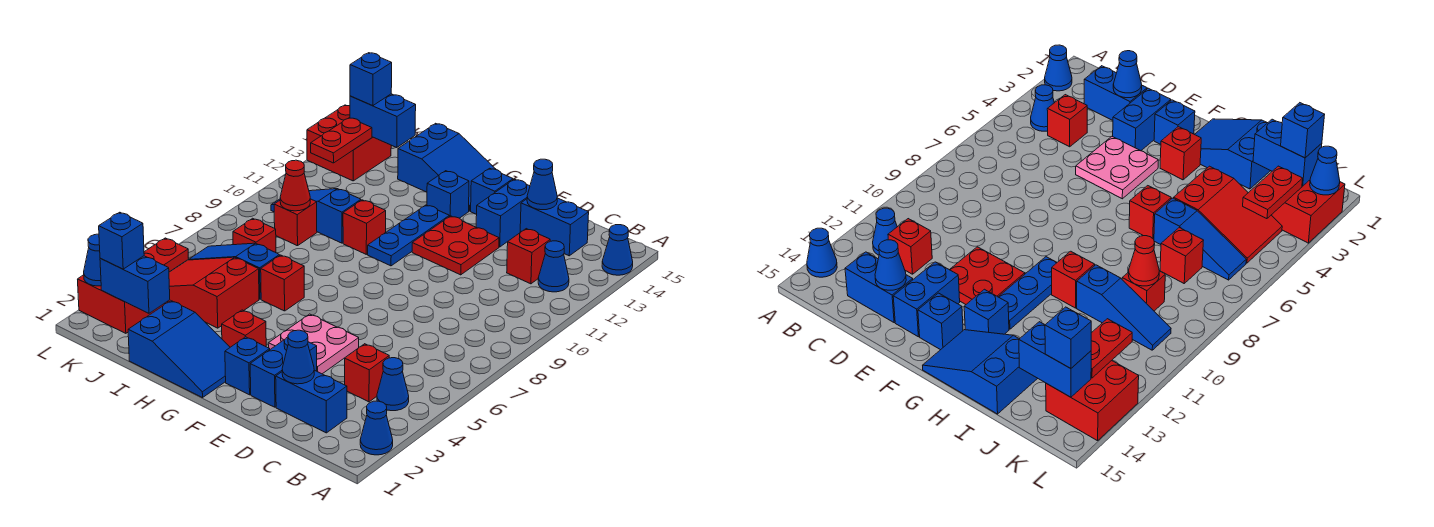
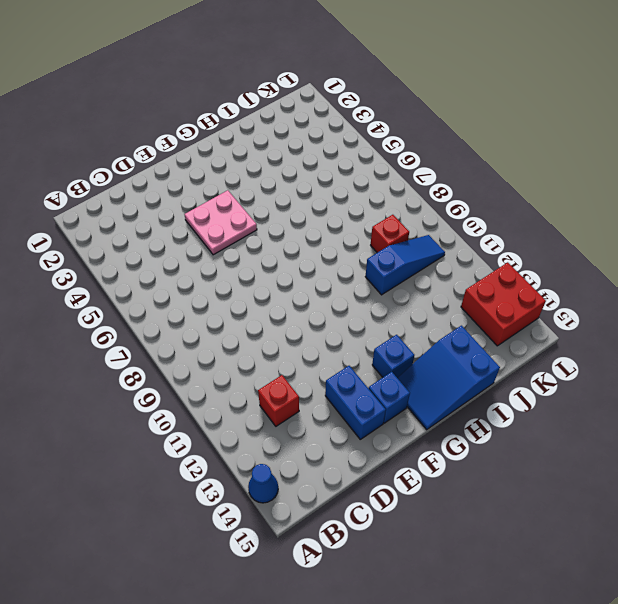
none -> blue cone A2 level 1
none -> blue cone B4 level 1
none -> blue cone B12 level 1
none -> blue brick C2:D2 level 1

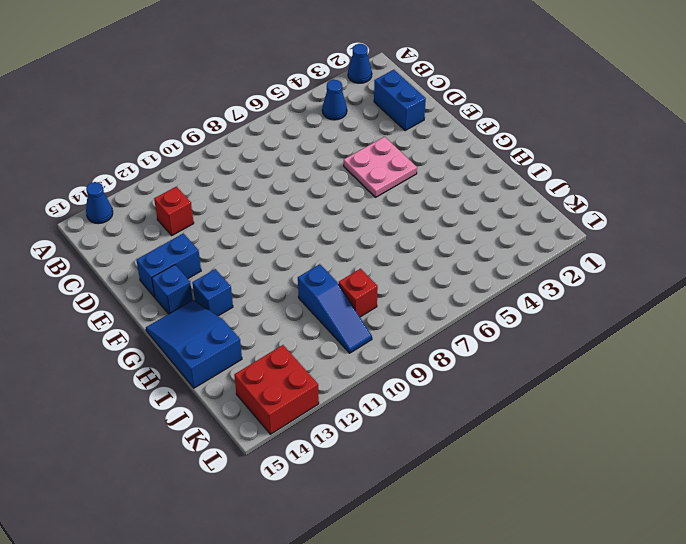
none -> blue cone B12 level 1
none -> red brick C4 level 1
none -> blue brick C14:D14 level 1
none -> blue brick E2:E3 level 1

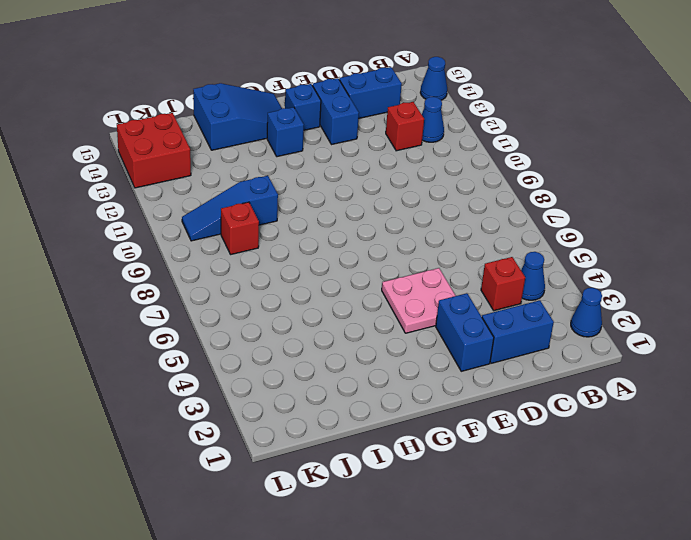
none -> red plate E11:F12 level 1
none -> blue brick F2 level 1
none -> blue slope G1:I2 level 1 top I
none -> red brick G3 level 1

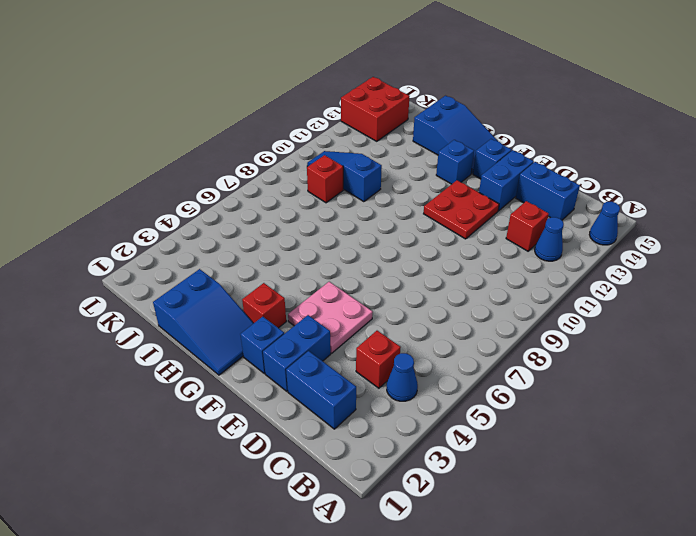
none -> blue cone A2 level 1
none -> blue plate G10:G12 level 1
none -> red brick H6 level 1
none -> red brick H10 level 1

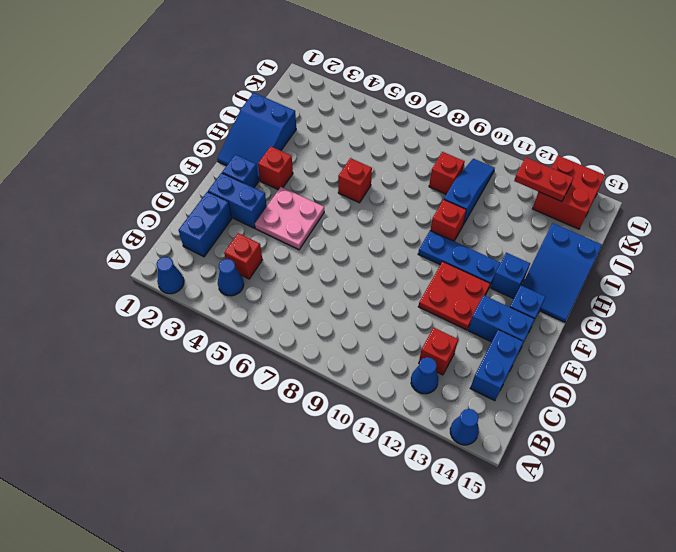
none -> red slope I4:K5 level 1 top I
none -> blue slope I6:K6 level 1 top I
none -> red brick J7 level 1
none -> red brick K2:L3 level 1

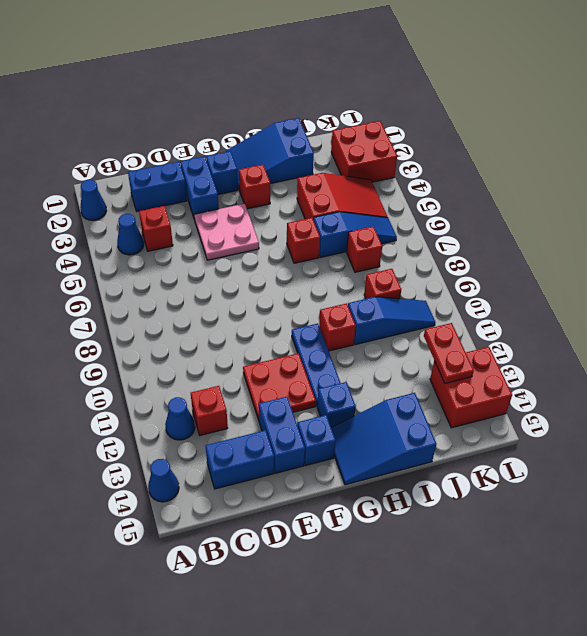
none -> blue cone D2 level 2
none -> blue cone D14 level 2
none -> blue brick J2:K2 level 2
none -> red cone J9 level 2

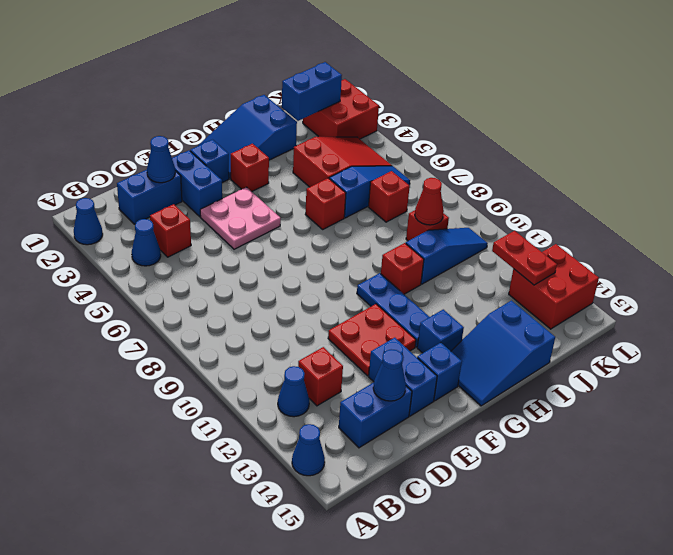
none -> blue brick J14:K14 level 2
none -> red plate K3:K4 level 2
none -> blue cone L2 level 2
none -> blue brick K2 level 3

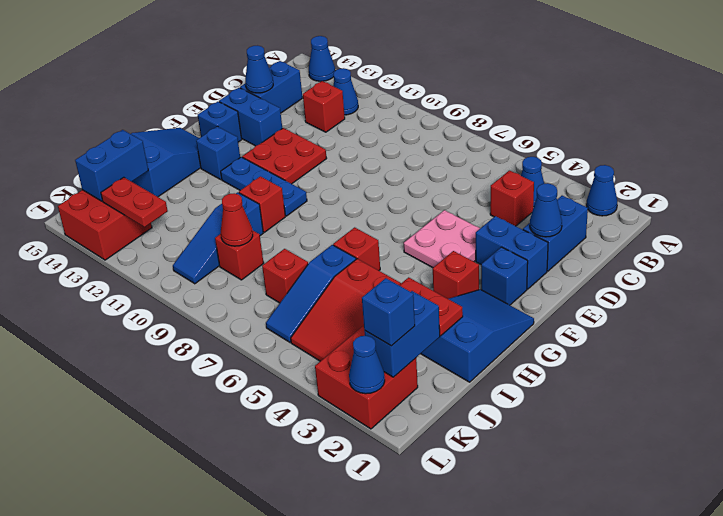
red plate I2:I3 level 2 -> red plate K3:K4 level 2
none -> blue brick K14 level 3

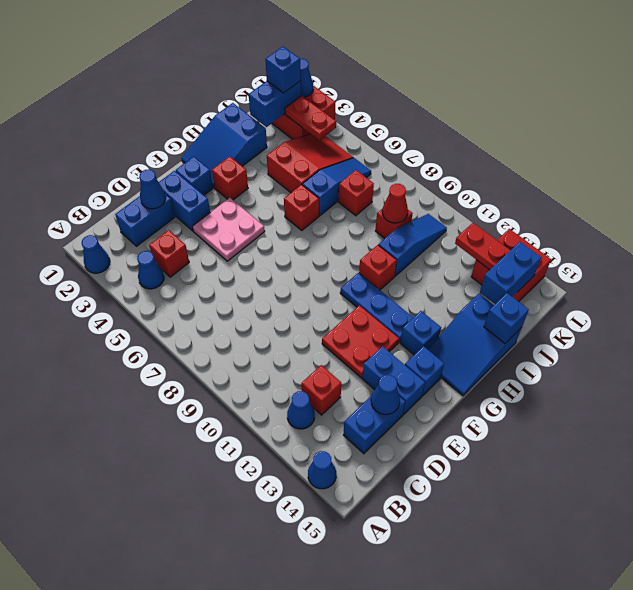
blue brick I15 level 2 -> blue brick K14 level 3

